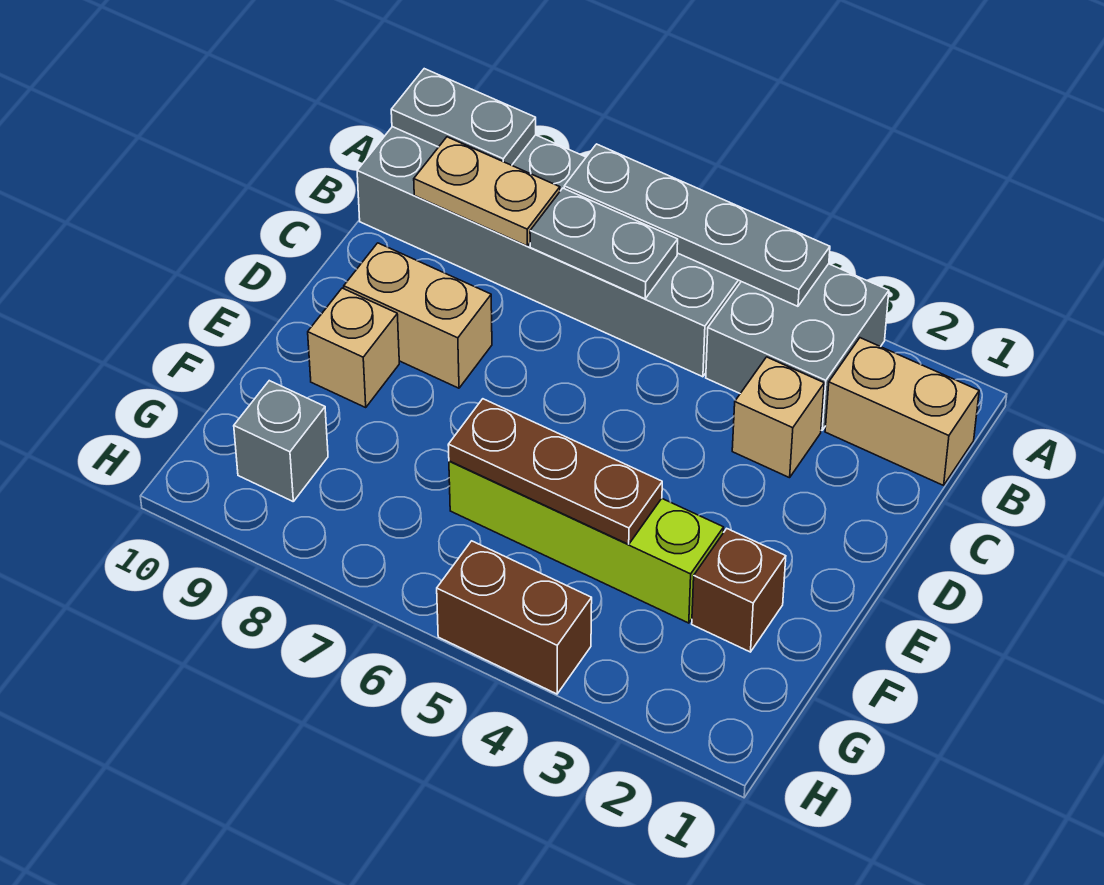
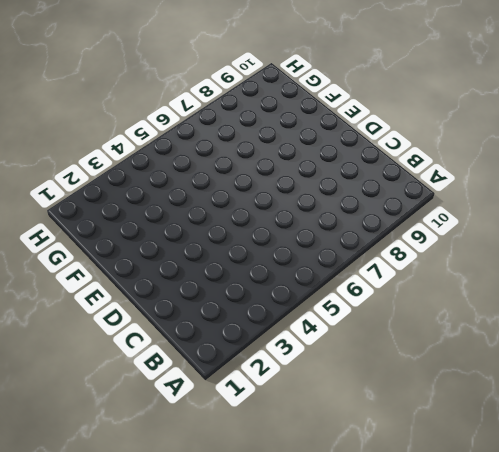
none -> grey brick A3:B4 level 1
none -> grey brick A5:B10 level 1
none -> tan brick B1:B2 level 1

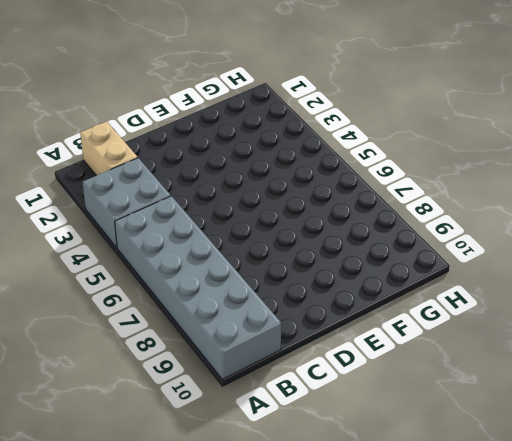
none -> tan brick C3 level 1
none -> tan brick D8:D9 level 1
none -> tan brick E9 level 1

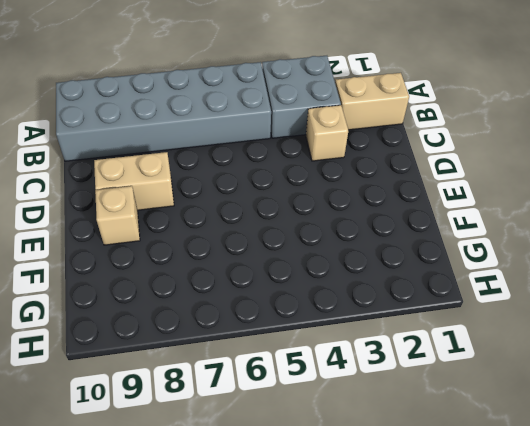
none -> brown brick F2 level 1
none -> lime brick F3:F6 level 1
none -> grey brick G9 level 1

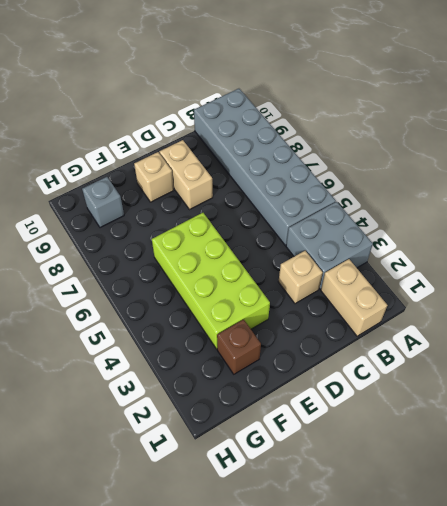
lime brick E3:F6 level 1 -> lime brick F3:F6 level 1
none -> brown brick H4:H5 level 1
none -> grey plate A4:A7 level 2
none -> grey plate A9:A10 level 2

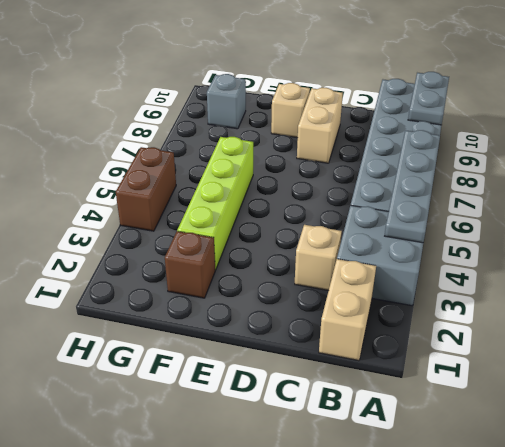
none -> grey plate B6:B7 level 2
none -> tan plate B8:B9 level 2
none -> brown plate F4:F6 level 2

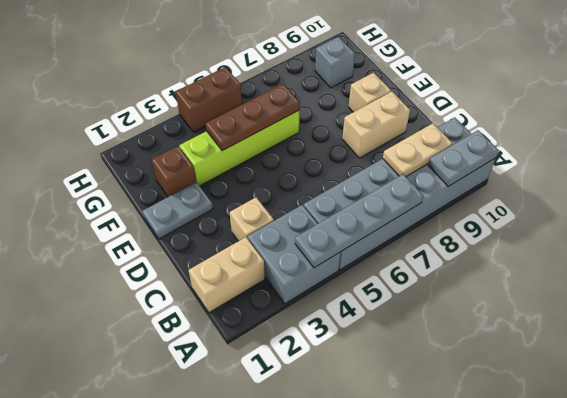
grey plate E1:E2 level 1 -> grey plate B6:B7 level 2

